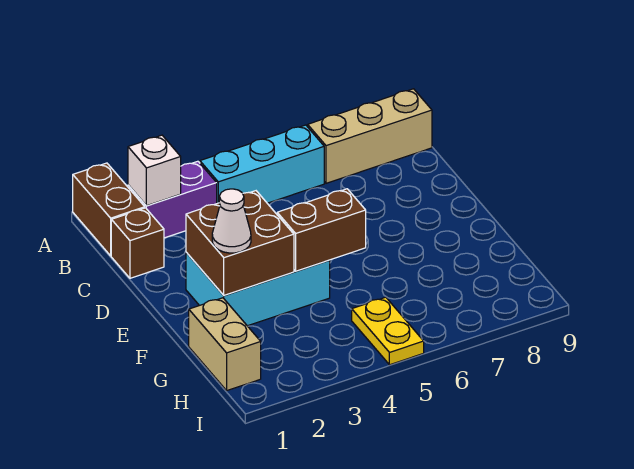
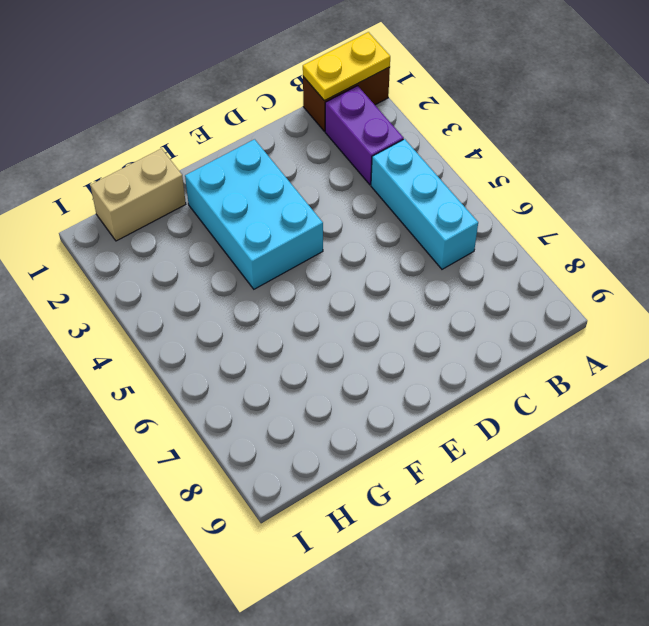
yellow plate A1:B1 level 2 -> yellow plate H5:I5 level 1
none -> tan brick B7:B9 level 1
none -> brown brick C1 level 1
none -> white brick B2 level 2

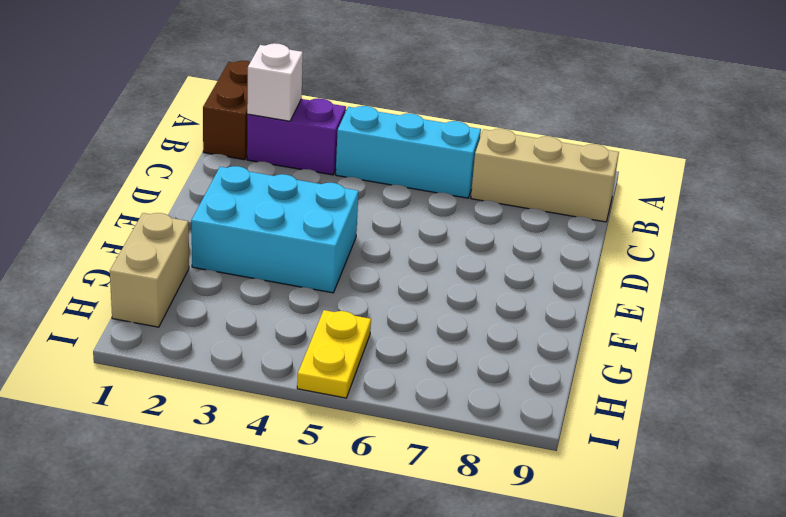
none -> brown brick C1 level 1
none -> brown brick E2:F3 level 2
none -> brown brick F4:F5 level 2

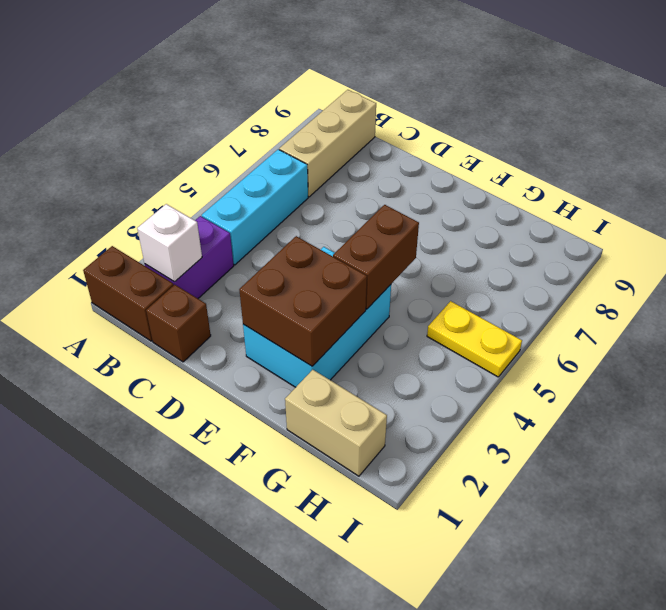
none -> white cone F2 level 3

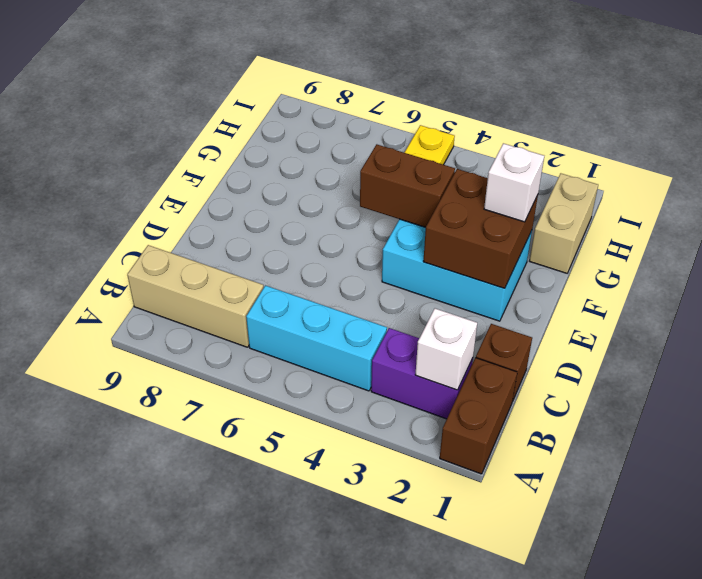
white brick F2 level 3 -> white cone F2 level 3

